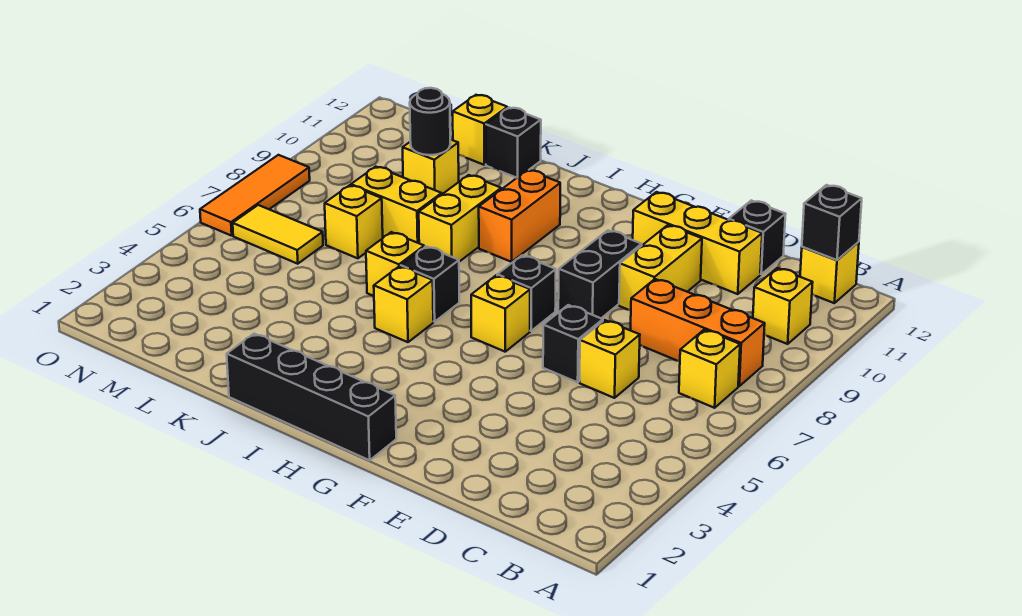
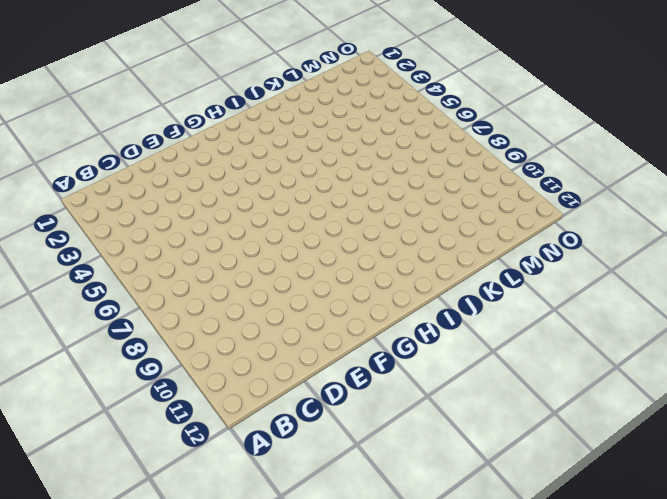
none -> yellow brick B7 level 1
none -> orange brick B8:D8 level 1
none -> yellow brick B10 level 1

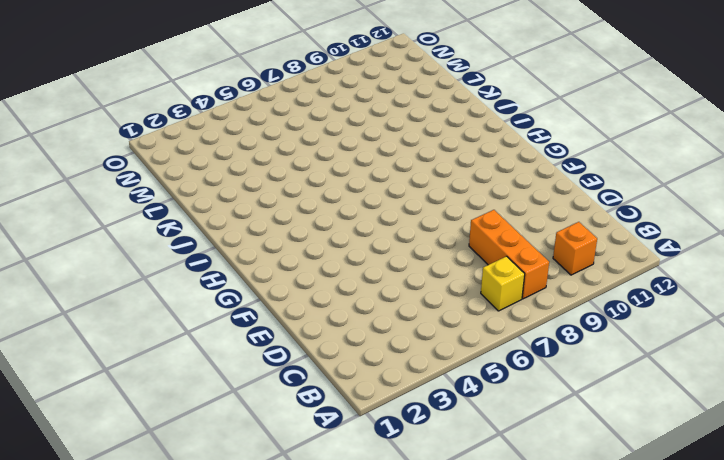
orange brick B10 level 1 -> yellow brick B10 level 1
none -> yellow brick B12 level 1
none -> yellow brick D6 level 1
none -> yellow brick D11:F11 level 1

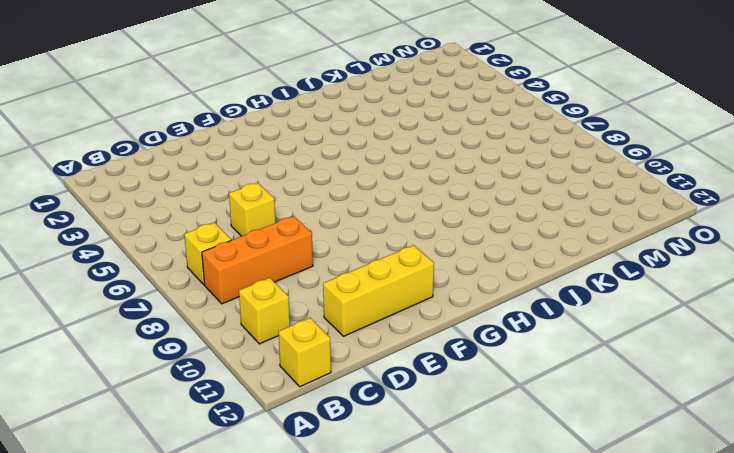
none -> black brick D12 level 1
none -> black brick E6 level 1
none -> yellow brick E9:E10 level 1

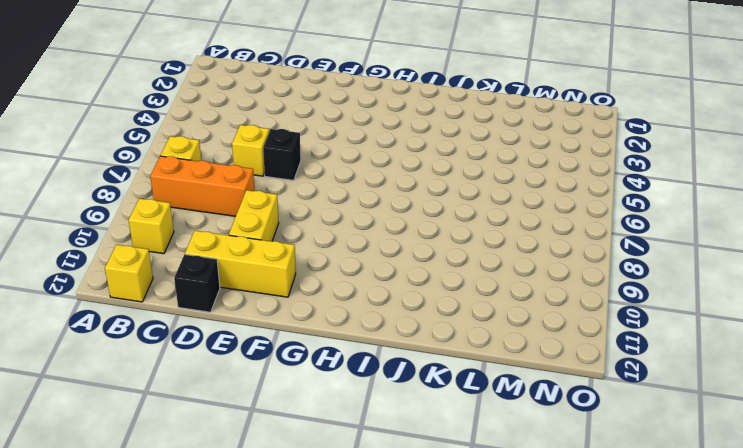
none -> black brick F8:F9 level 1
none -> black brick G1:J1 level 1
none -> yellow brick G6 level 1

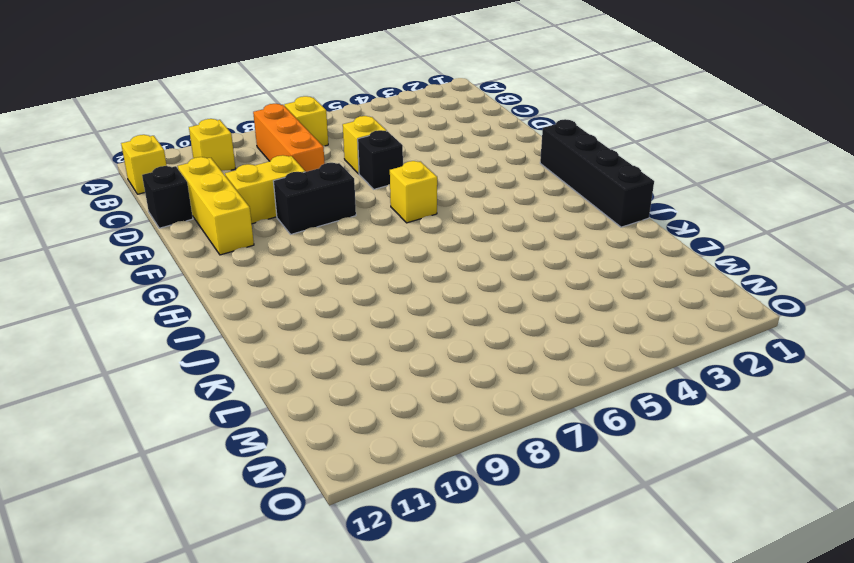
none -> black brick G7 level 1
none -> yellow brick I5 level 1
none -> black brick I6 level 1

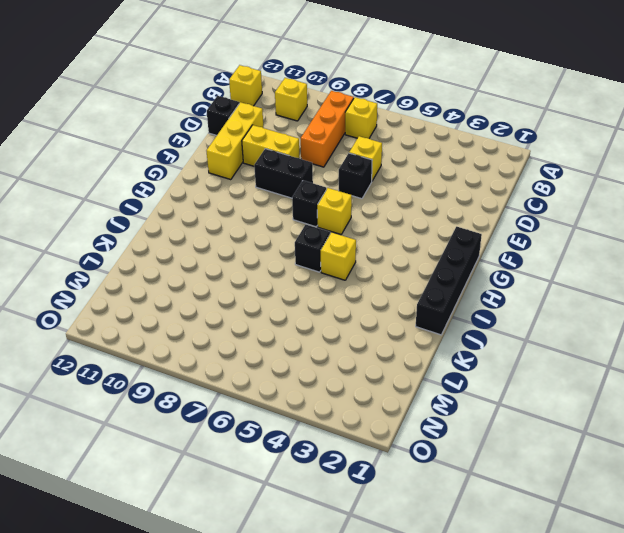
none -> orange brick I9:I10 level 1
none -> yellow brick J6 level 1
none -> yellow brick J8:J9 level 1

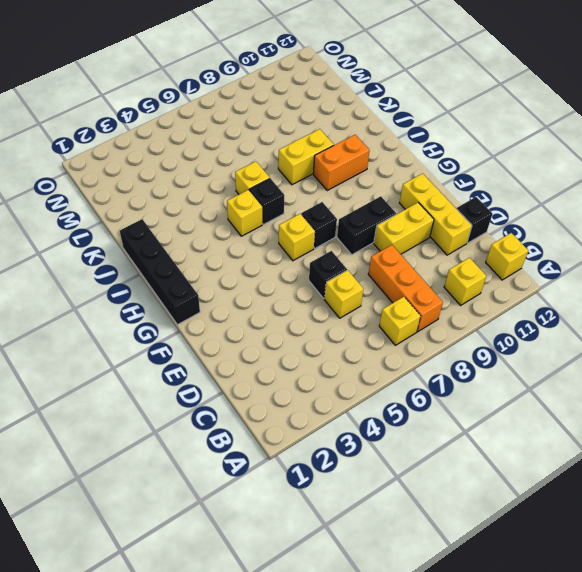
none -> yellow brick K8:L8 level 1
none -> black brick K12 level 1
none -> yellow brick L7 level 1

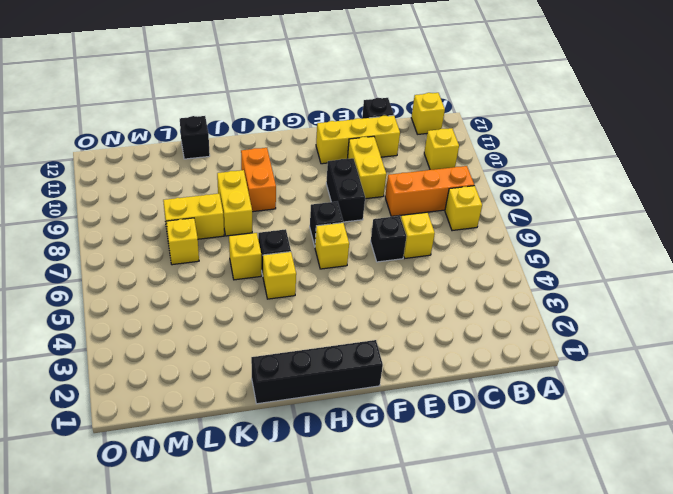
none -> yellow brick L10 level 1
none -> yellow brick L12 level 1
none -> yellow tile M6:N6 level 1

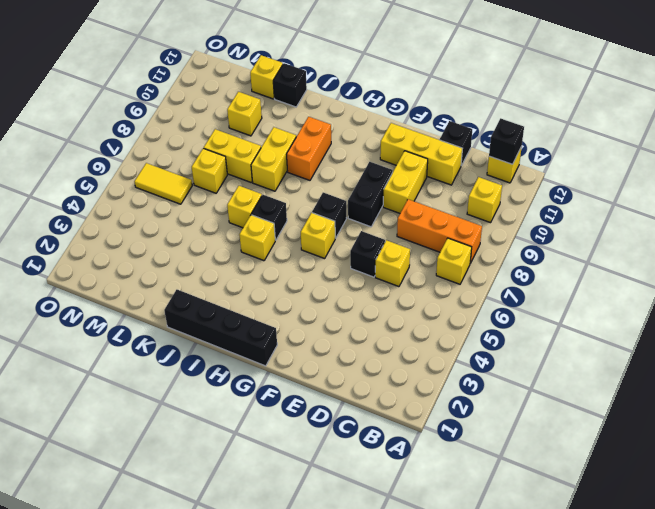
none -> orange tile O6:O8 level 1
none -> black round brick L10 level 2

